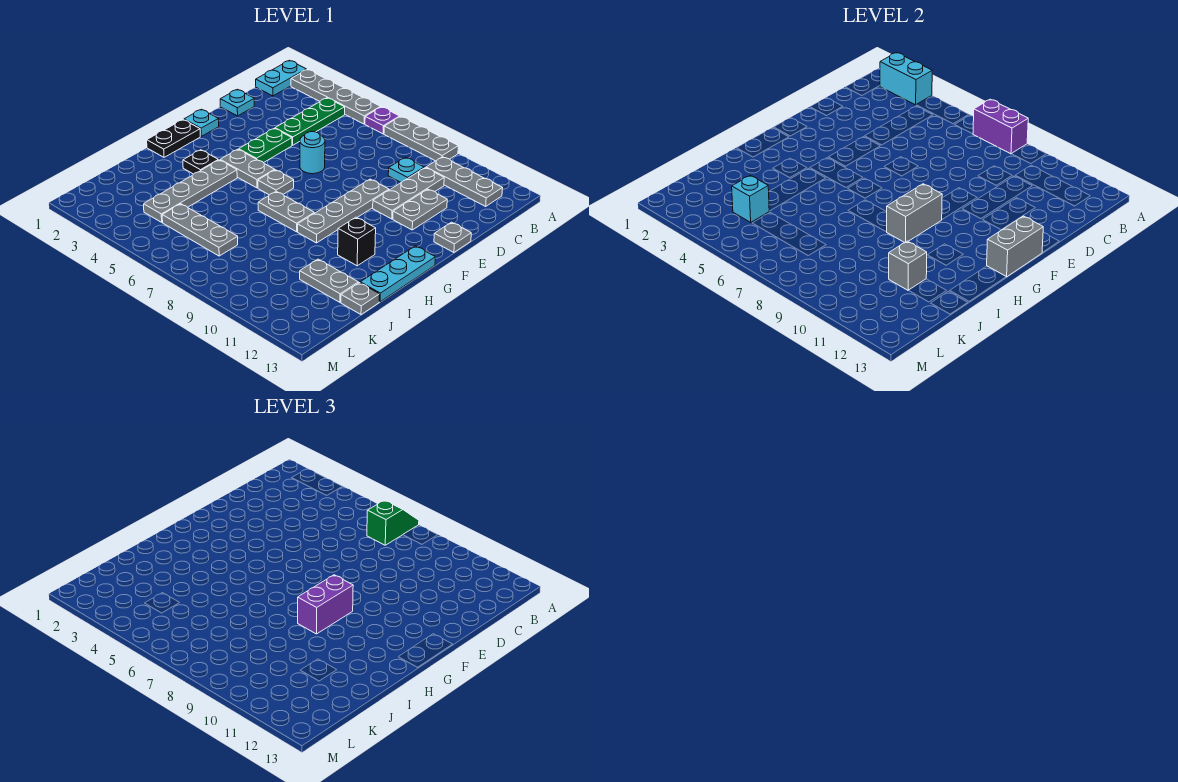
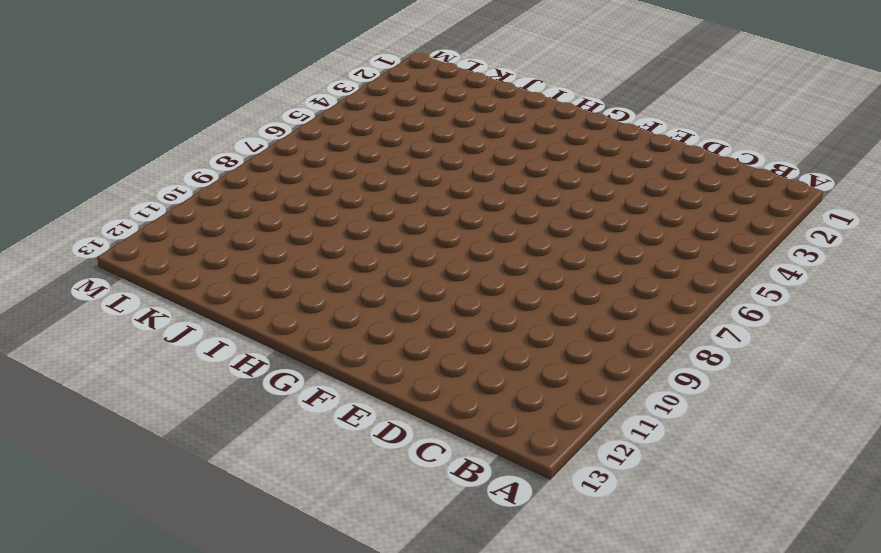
none -> cyan plate A1:B1 level 1
none -> grey plate A2:A5 level 1
none -> purple plate A6 level 1
none -> grey plate A7:A9 level 1

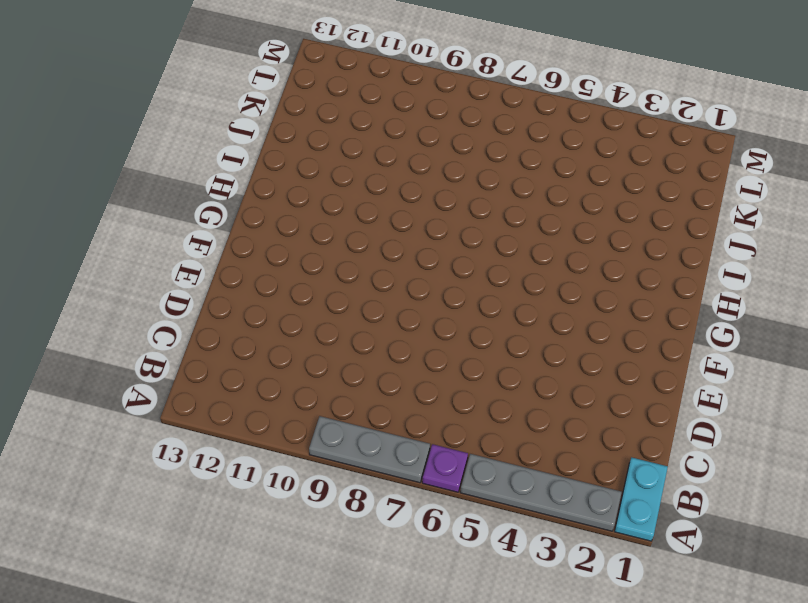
none -> green plate B4:D4 level 1
none -> grey plate B10:B12 level 1
none -> cyan plate C9 level 1
none -> grey plate C10:E10 level 1

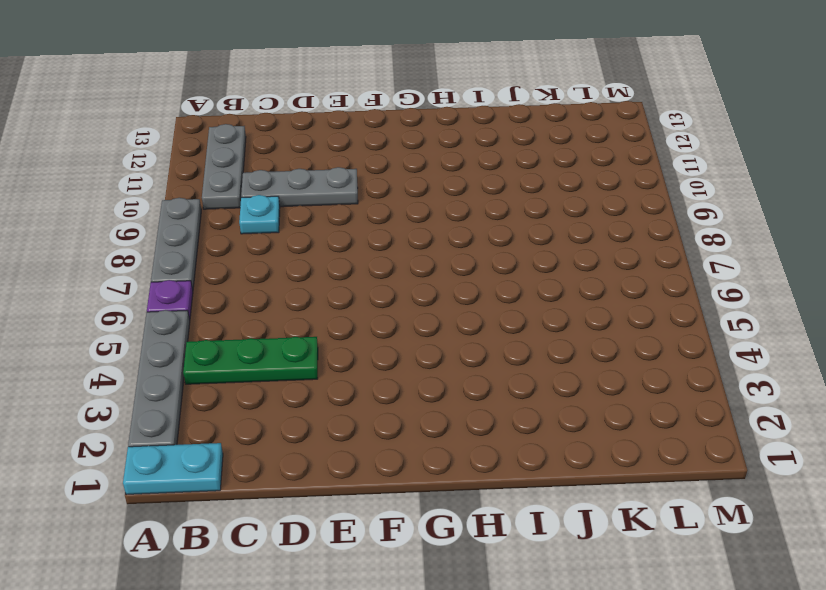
none -> cyan plate D1 level 1
none -> grey plate D11:E11 level 1
none -> green plate E4:F4 level 1
none -> cyan round brick E6 level 1

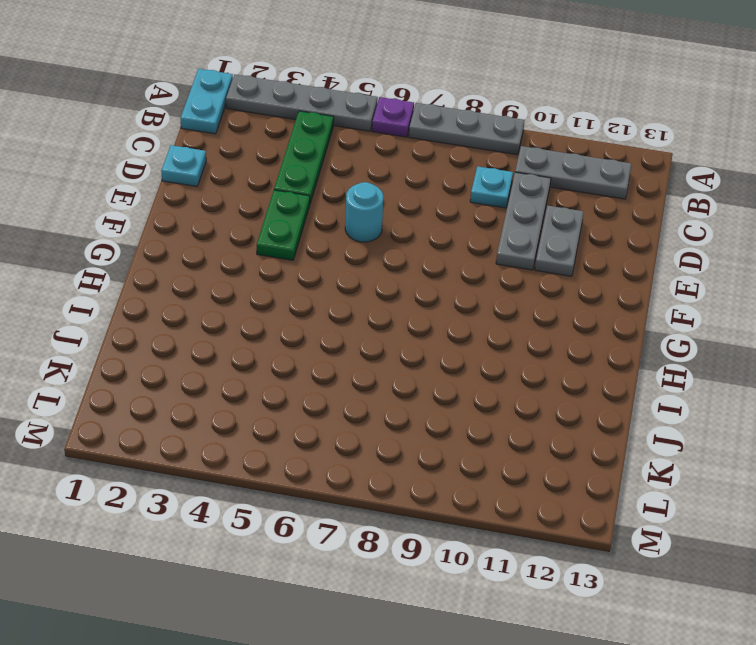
none -> grey plate E9:H9 level 1
none -> grey plate E13 level 1
none -> cyan plate F1 level 1
none -> black plate G1:H1 level 1

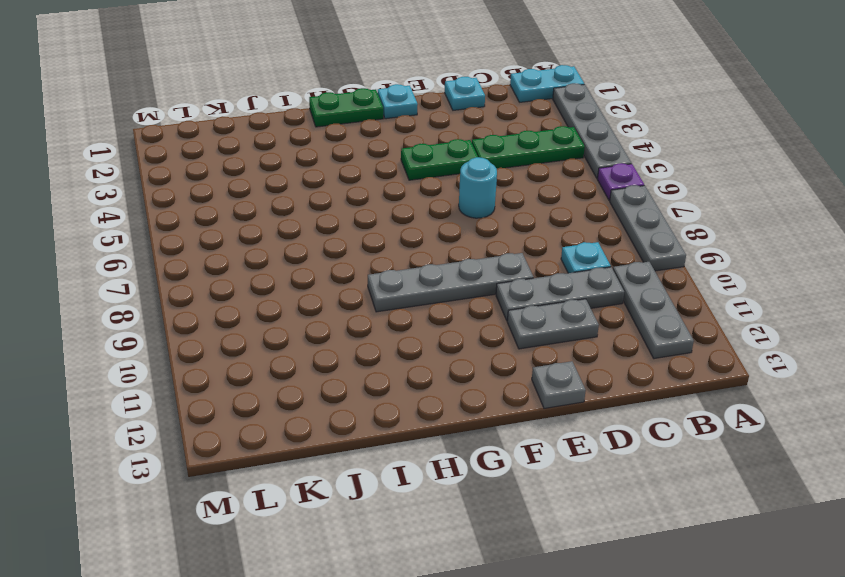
green plate G1:H1 level 1 -> black plate G1:H1 level 1
none -> grey plate G4:G5 level 1
none -> grey plate G6 level 1
none -> cyan plate G13:I13 level 1
none -> black plate H3 level 1

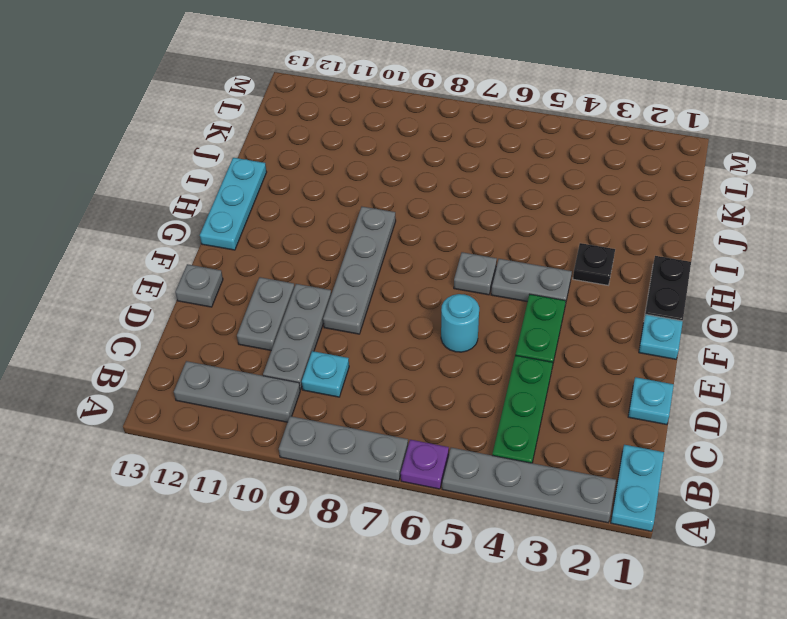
none -> grey plate H4:K4 level 1
none -> grey plate H7:H8 level 1
none -> black brick H11 level 1
none -> grey plate J11:J12 level 1

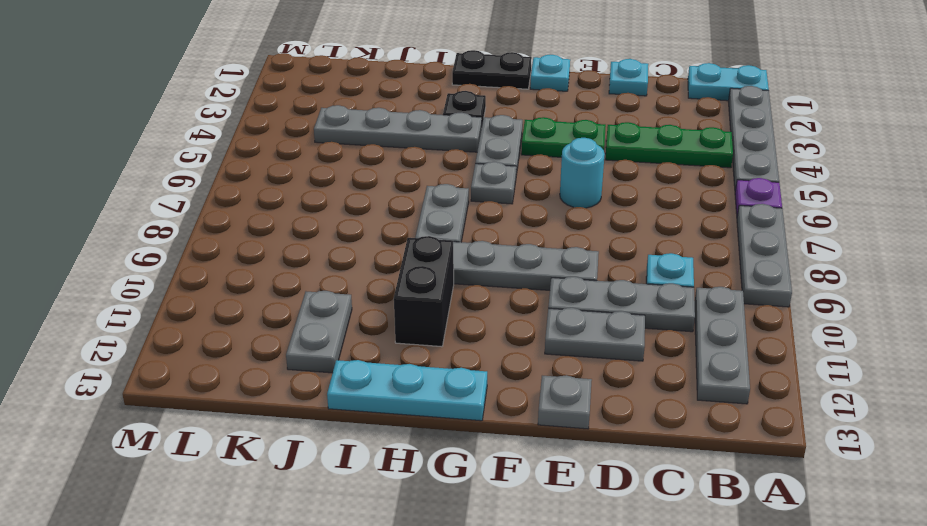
black brick H10:H11 level 1 -> black brick H11 level 1
none -> grey plate J13 level 1
none -> grey plate K5:K7 level 1
none -> cyan brick A2:A3 level 2
none -> purple brick A7:A8 level 2

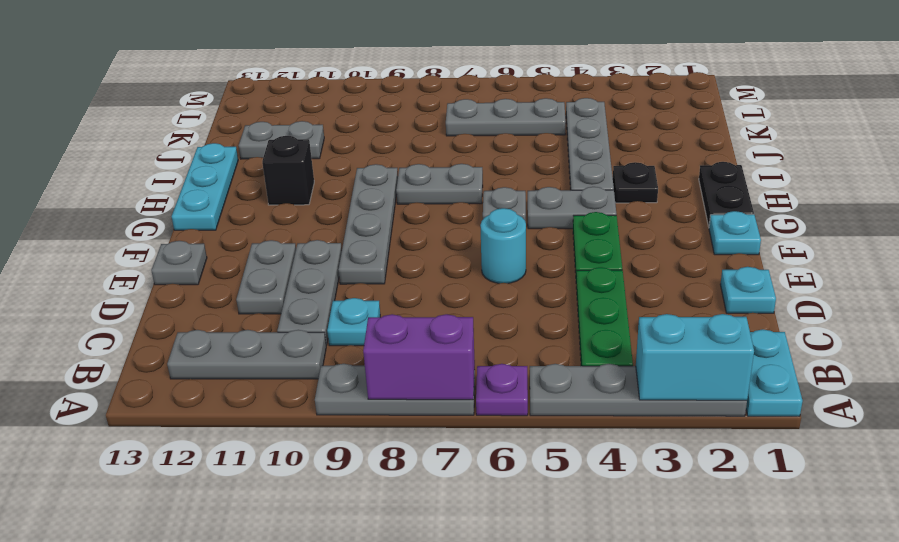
none -> grey plate J13 level 1
none -> grey brick F13:G13 level 2
none -> grey brick G9:H9 level 2
none -> grey brick J11 level 2

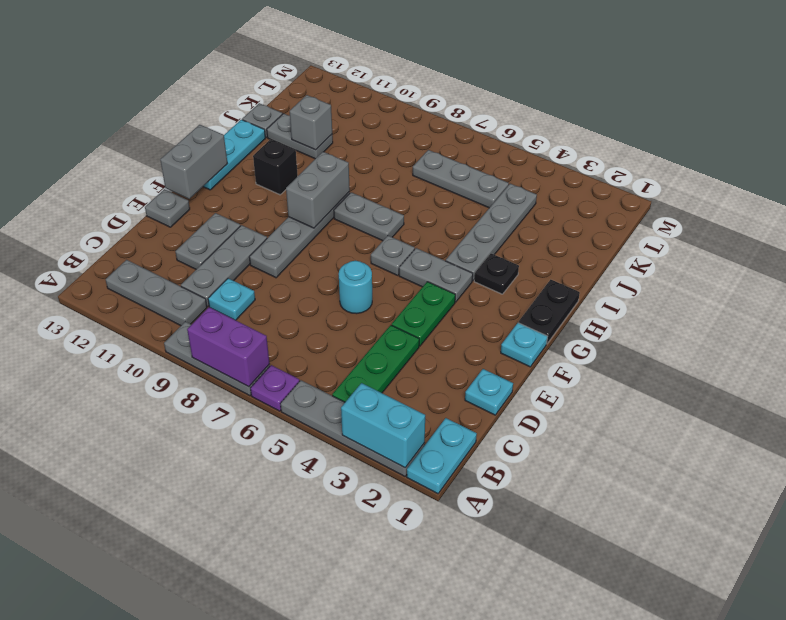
none -> cyan brick K4 level 2
none -> green slope A7:B7 level 3 top B
none -> purple brick G9:H9 level 3

